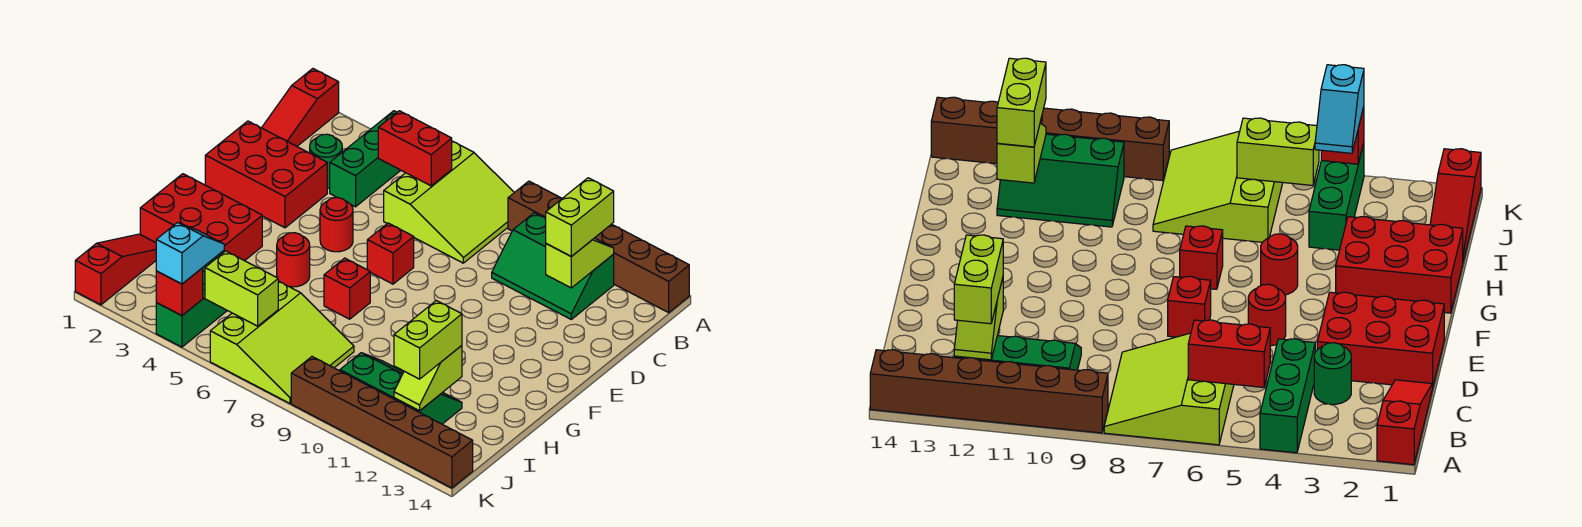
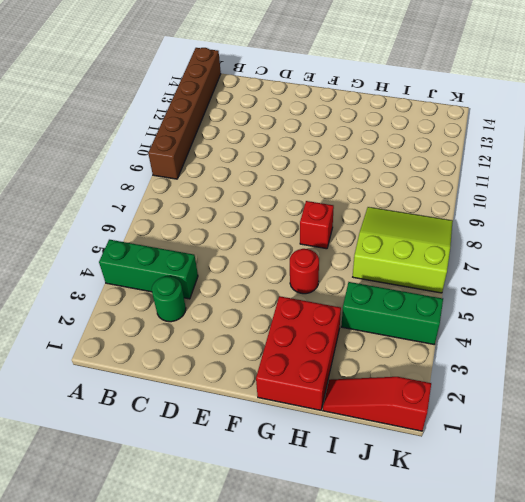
none -> red slope A1:C1 level 1 top A
none -> lime slope A6:C8 level 1 top 6
none -> green slope B10:C12 level 1 top B

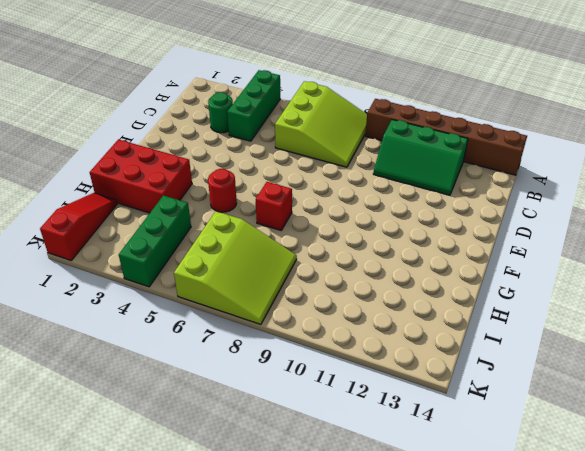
none -> red slope A1:C1 level 1 top A
none -> red brick D1:E3 level 1
none -> red round brick E5 level 1

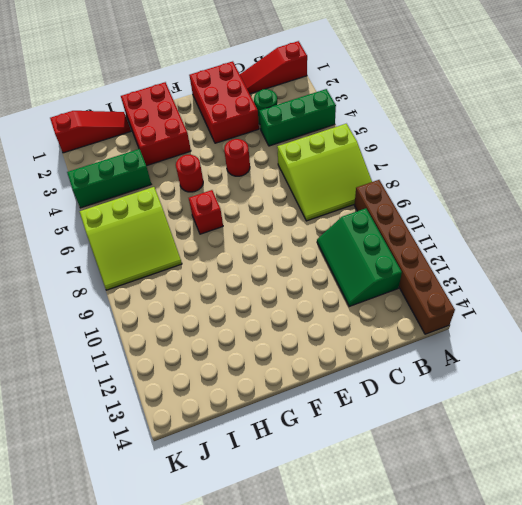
none -> red brick E7 level 1
none -> green slope I10:J12 level 1 top J
none -> brown brick K9:K14 level 1

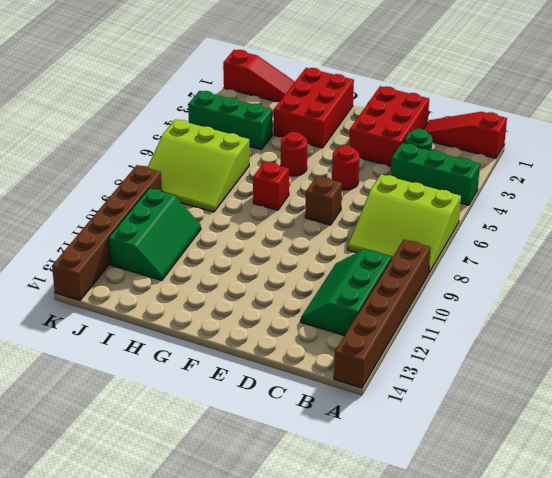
brown brick E7 level 1 -> red brick E7 level 1
none -> red brick B5:B6 level 2
none -> lime slope B12:C12 level 2 top C
none -> lime slope I12:J12 level 2 top I

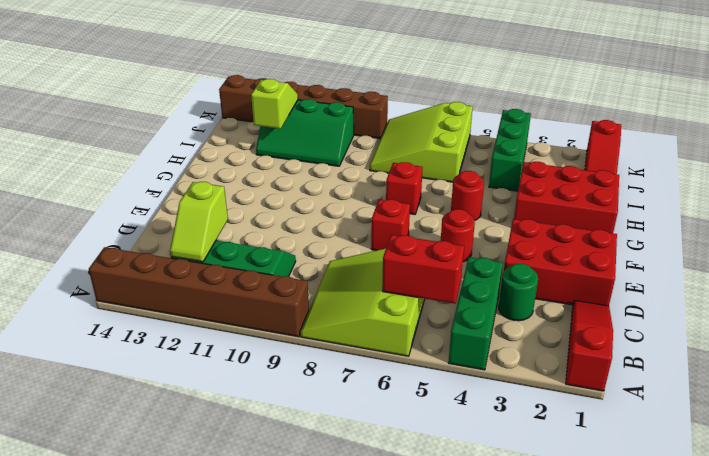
none -> lime brick J5:J6 level 2
none -> red brick K4 level 2
none -> lime brick B12:C12 level 3

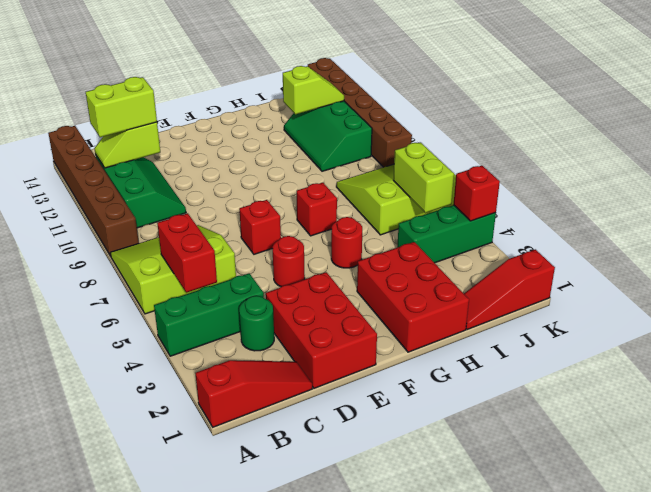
none -> lime brick I12:J12 level 3
none -> cyan slope J4:K4 level 3 top K

